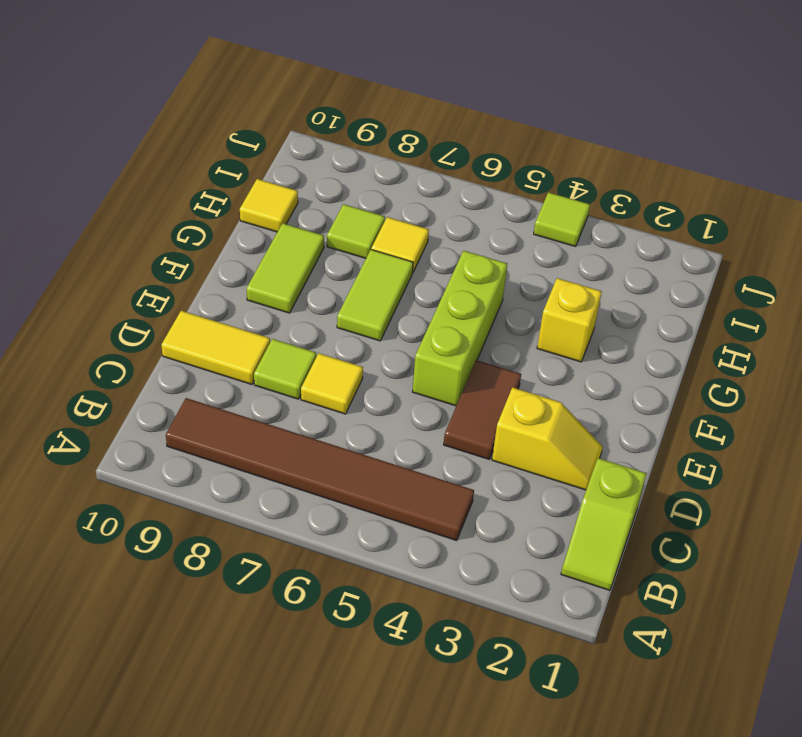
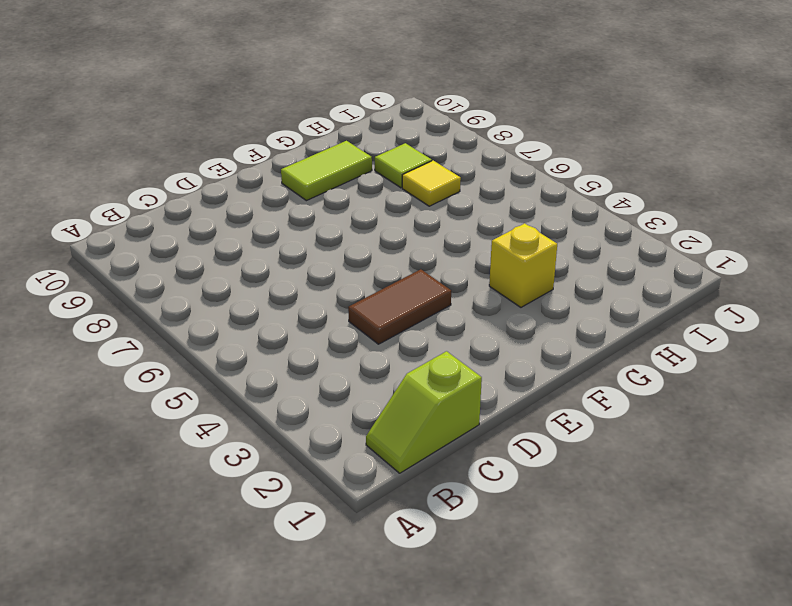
none -> brown tile B4:B9 level 1
none -> yellow slope D2:D3 level 1 top 3
none -> yellow tile D7 level 1

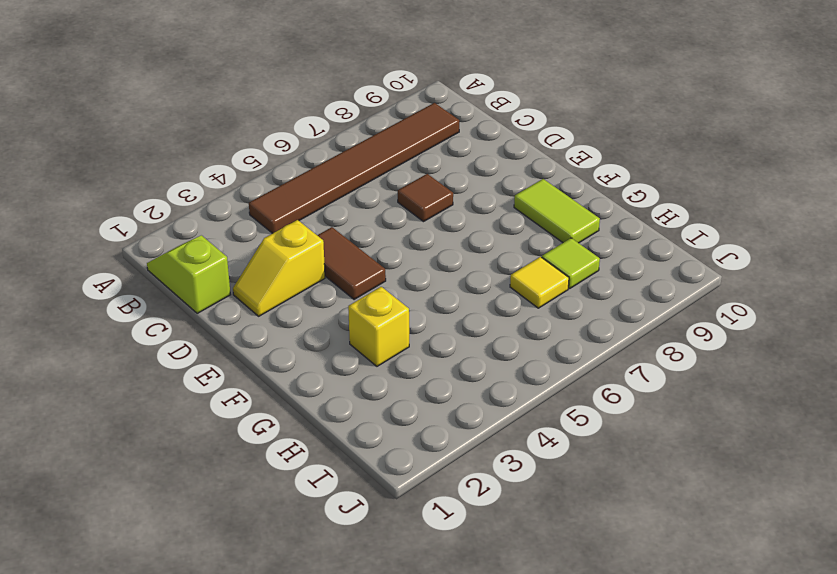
brown tile D7 level 1 -> yellow tile D7 level 1
none -> lime tile D8 level 1
none -> yellow tile D9:D10 level 1
none -> lime brick E5:G5 level 1

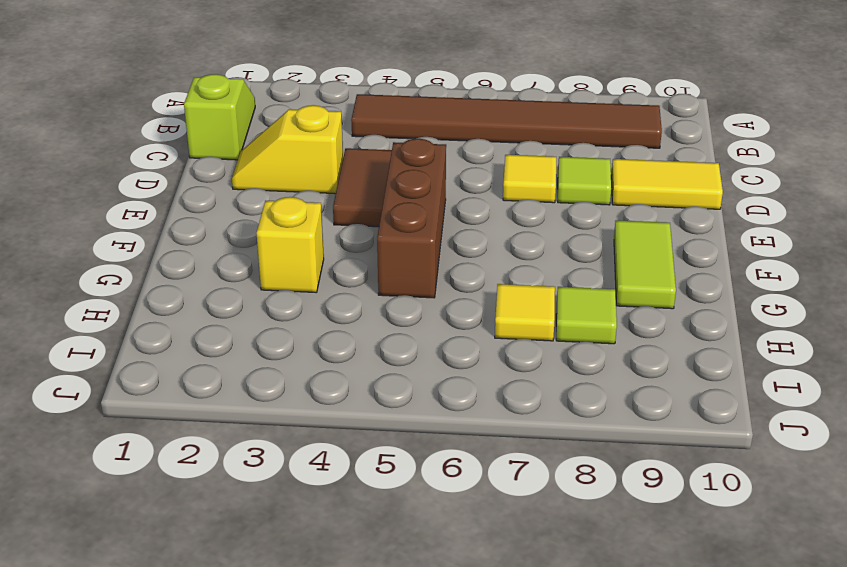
brown brick E5:G5 level 1 -> lime brick E5:G5 level 1
none -> lime tile F7:G7 level 1
none -> yellow tile H10 level 1
none -> lime tile J4 level 1

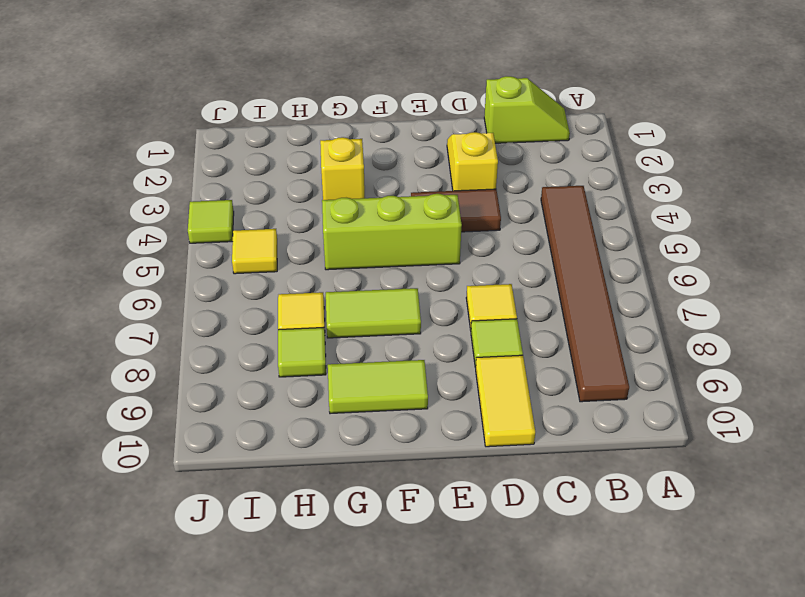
yellow tile I5 level 1 -> yellow tile H10 level 1

